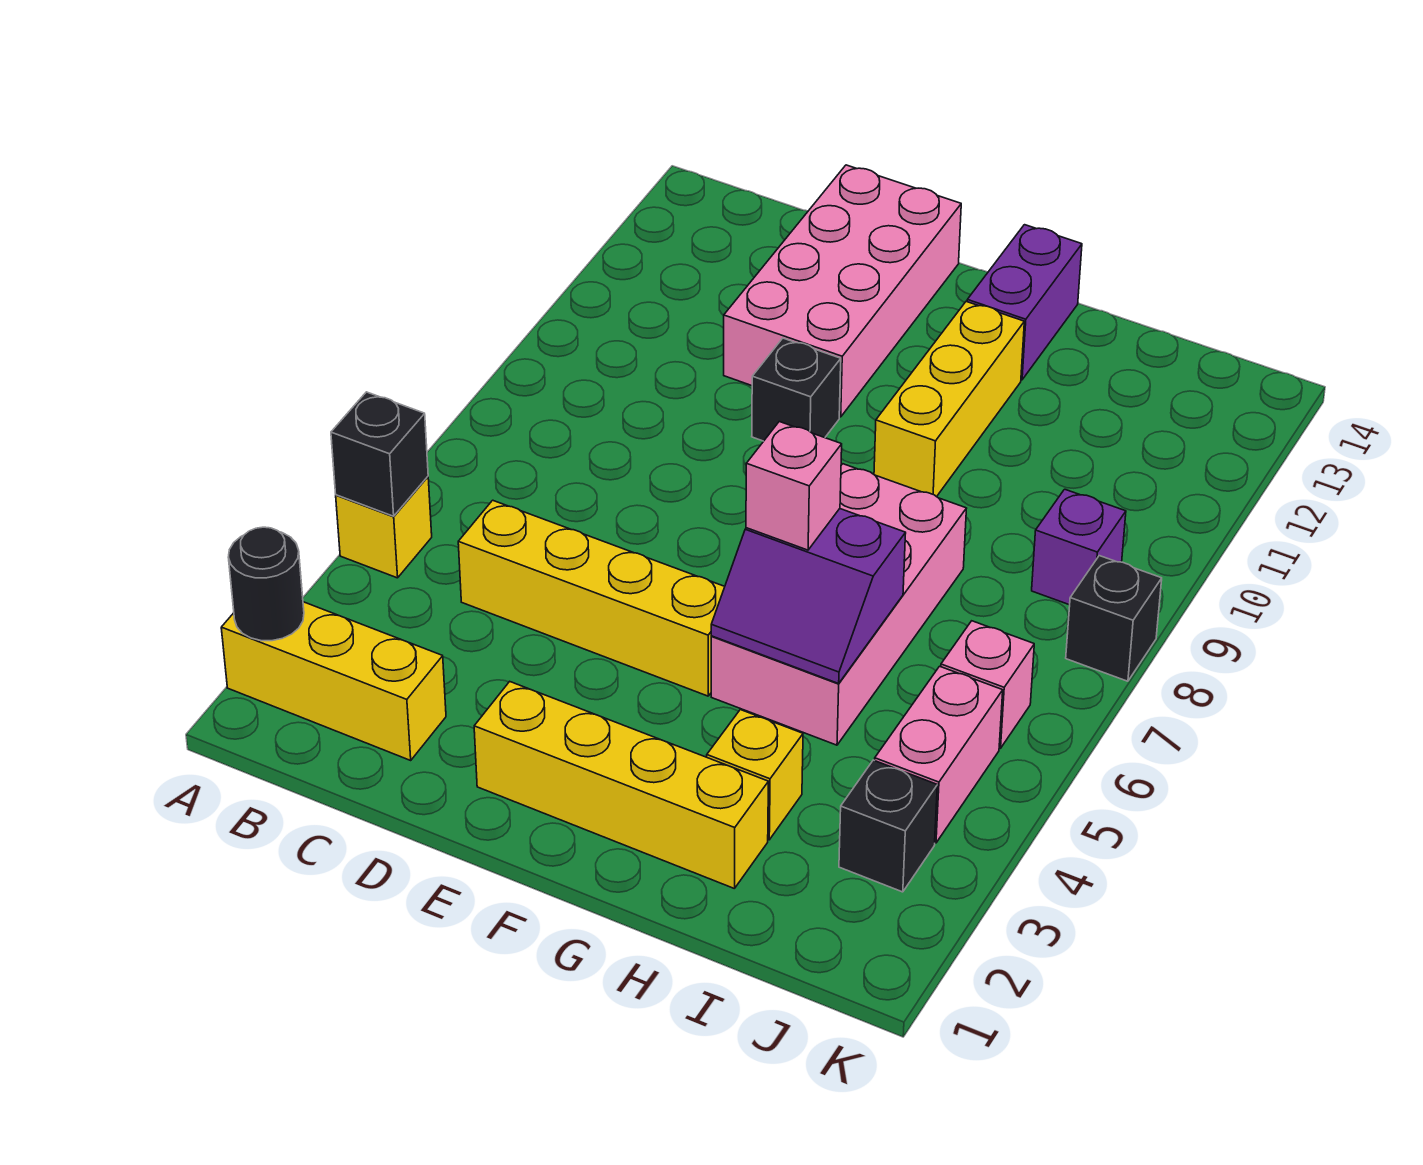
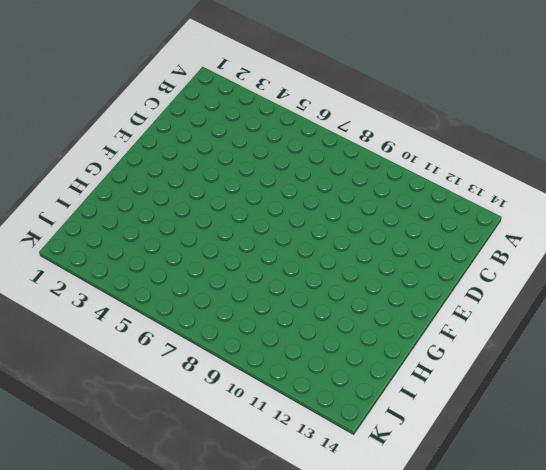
none -> yellow brick A2:C2 level 1
none -> yellow brick A5 level 1
none -> yellow brick C5:F5 level 1

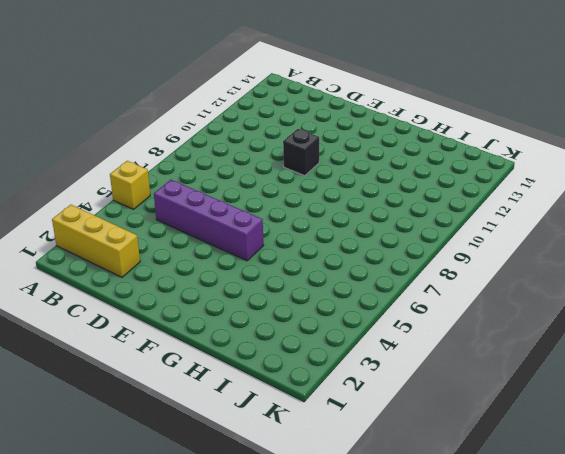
purple brick C5:F5 level 1 -> yellow brick C5:F5 level 1
none -> pink brick D11:E14 level 1
none -> yellow brick E2:H2 level 1
none -> pink brick G5:H8 level 1

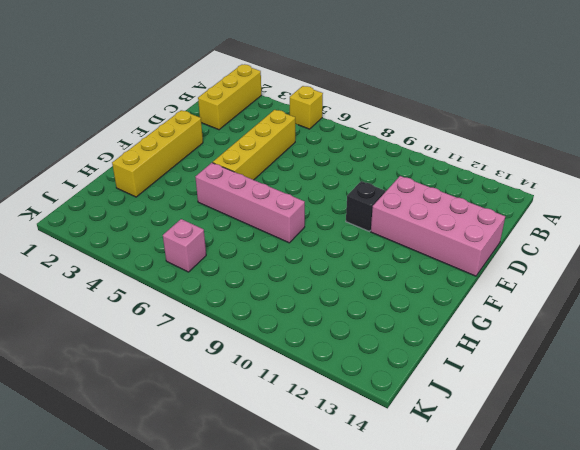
pink brick G5:G8 level 1 -> pink brick G5:H8 level 1
none -> yellow brick G10:G12 level 1
none -> purple brick G13:G14 level 1
none -> yellow brick H3 level 1

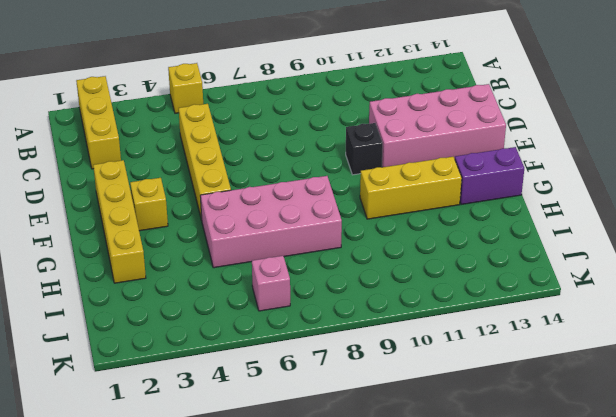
yellow brick F3 level 1 -> yellow brick H3 level 1
none -> black brick J3 level 1
none -> pink brick J4:J5 level 1
none -> purple brick J9 level 1

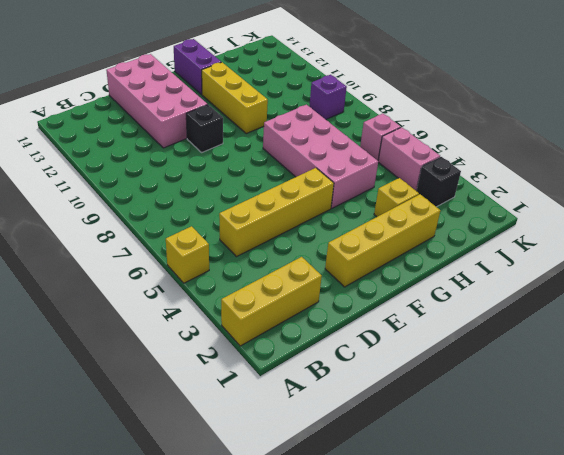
none -> black brick K8 level 1
none -> black round brick A2 level 2
none -> black brick A5 level 2

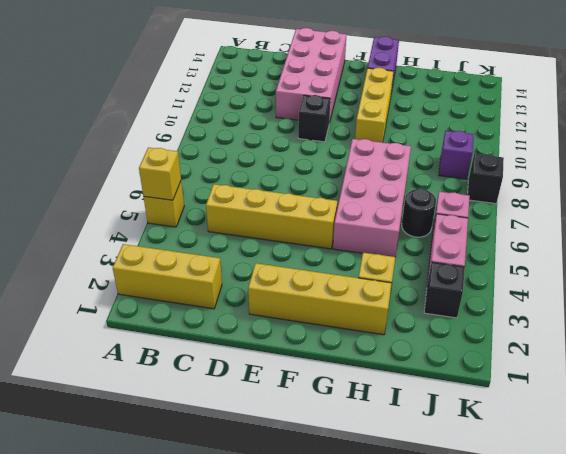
yellow brick A5 level 2 -> black brick A5 level 2
black round brick I6 level 1 -> black round brick A2 level 2
none -> purple slope G5:H6 level 2 top 6
none -> pink brick G6 level 3

